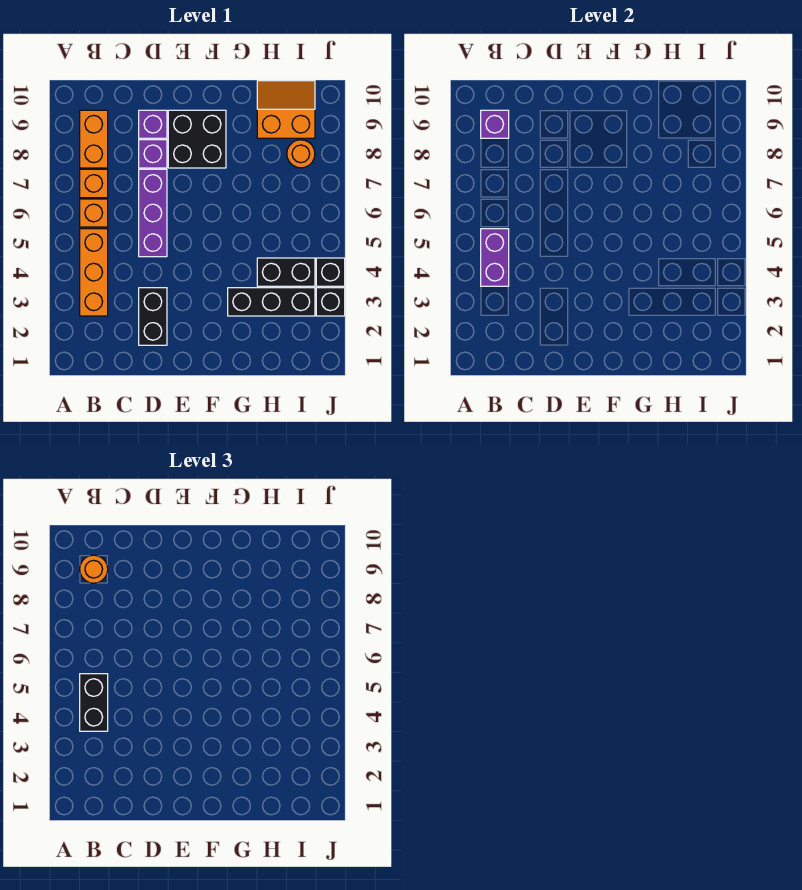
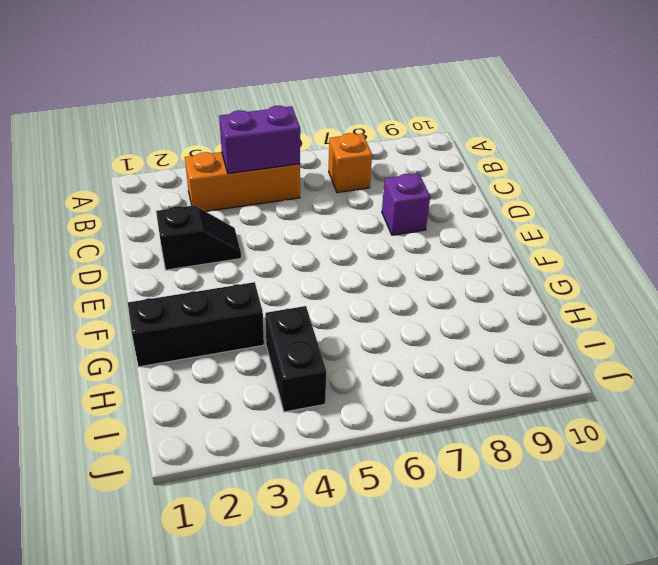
black slope D2:D3 level 1 top 2 -> black brick D2:D3 level 1
black brick G1:G3 level 1 -> black brick G3:I3 level 1
none -> orange brick B6 level 1
none -> orange brick B8:B9 level 1
none -> purple brick D5:D7 level 1

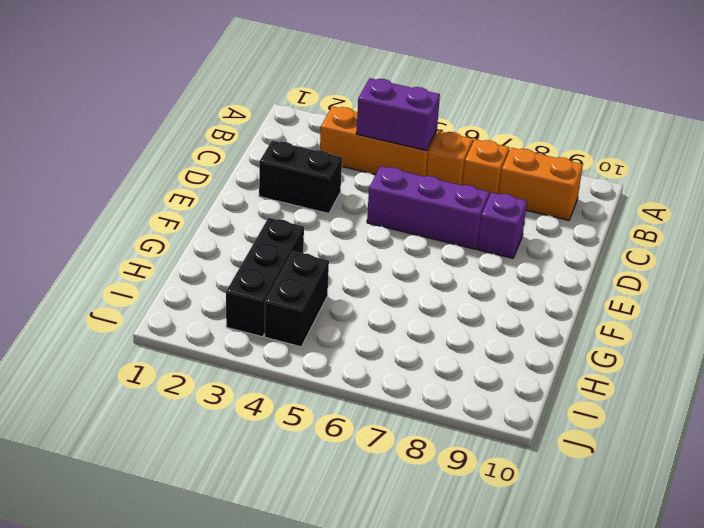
none -> purple brick D9 level 1
none -> black brick E8:F9 level 1
none -> orange slope H9:I10 level 1 top 9

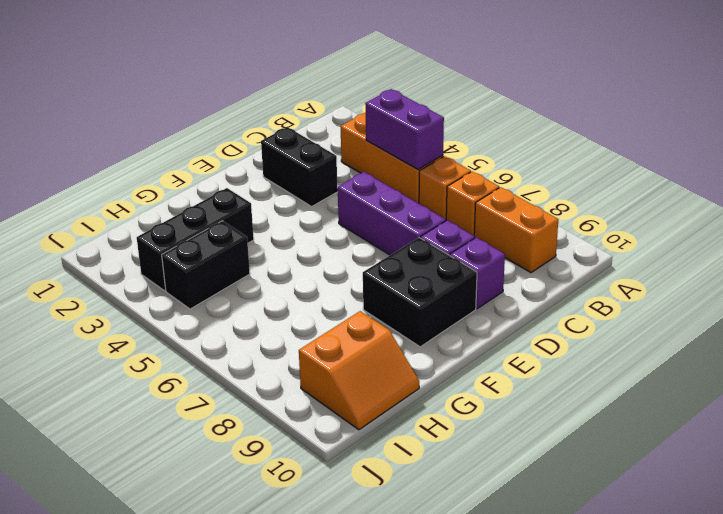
none -> orange round brick I8 level 1
none -> black brick J3 level 1
none -> black brick J4 level 1

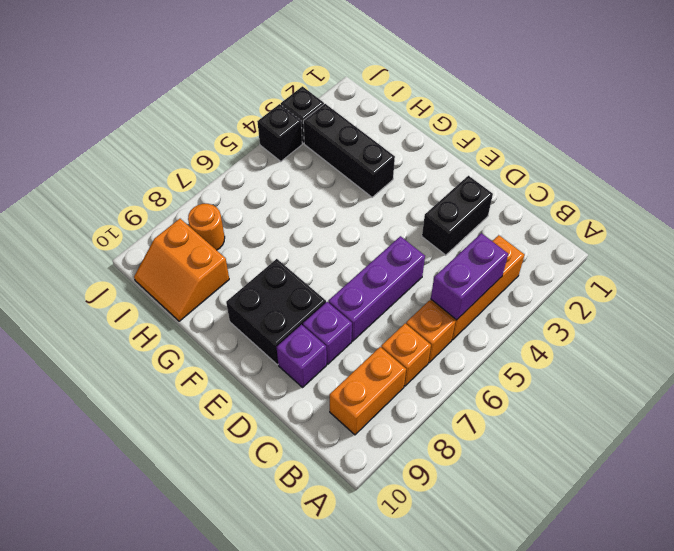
none -> black brick H4:I4 level 1
none -> purple brick B9 level 2
none -> black brick B4:B5 level 3

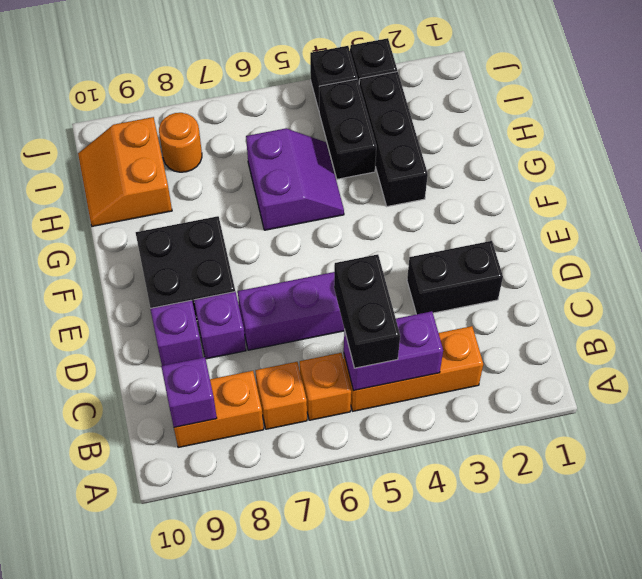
black brick B5:C5 level 3 -> black brick B4:B5 level 3
purple slope G5:H6 level 1 top 6 -> none
none -> orange round brick B9 level 3

